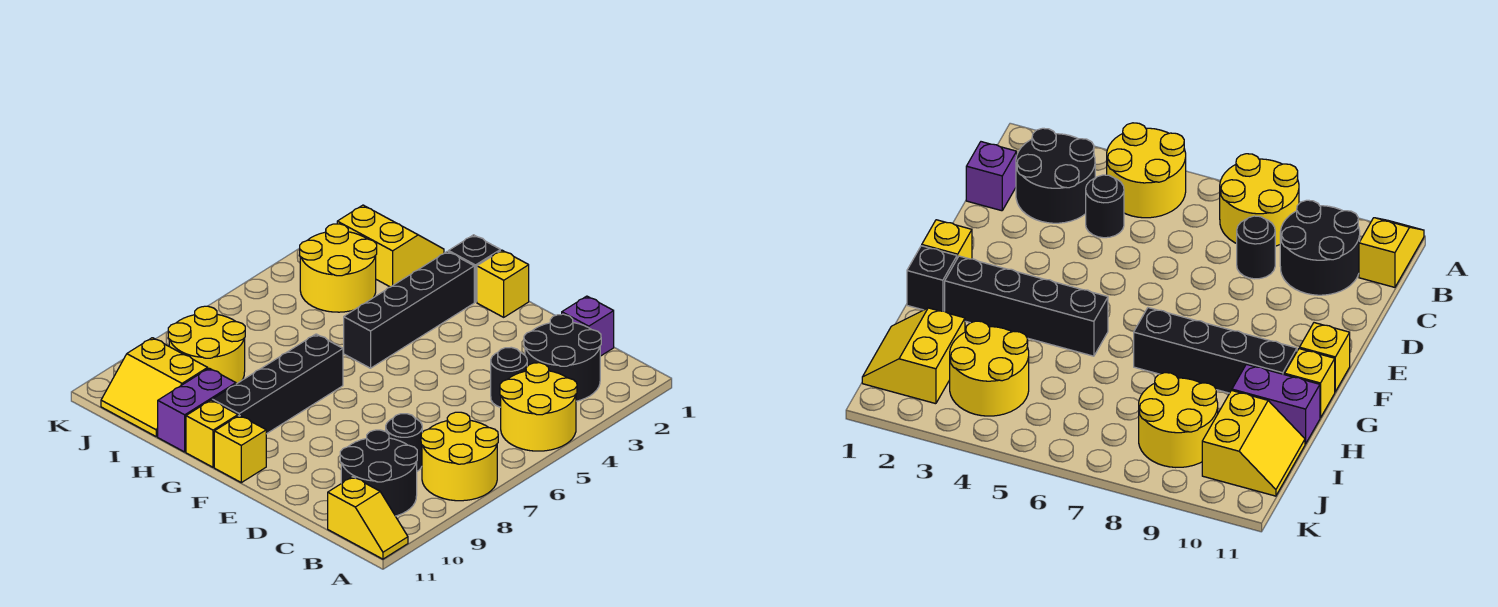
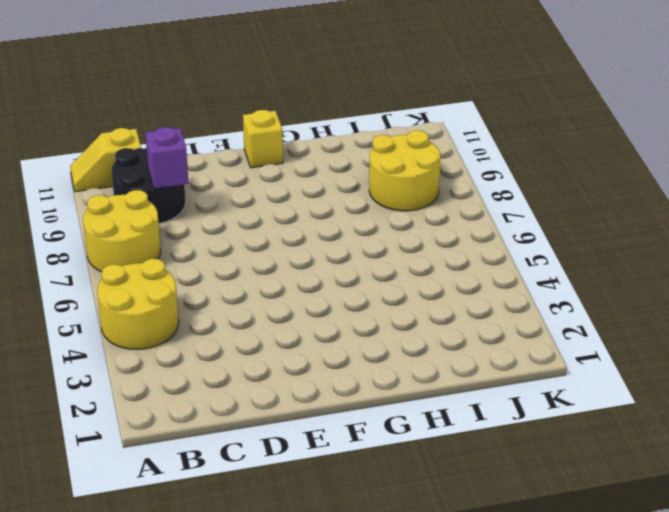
purple brick C9 level 2 -> purple brick C1 level 1
none -> black round brick B2:C3 level 1
none -> black round brick C4 level 1
none -> black round brick C8 level 1

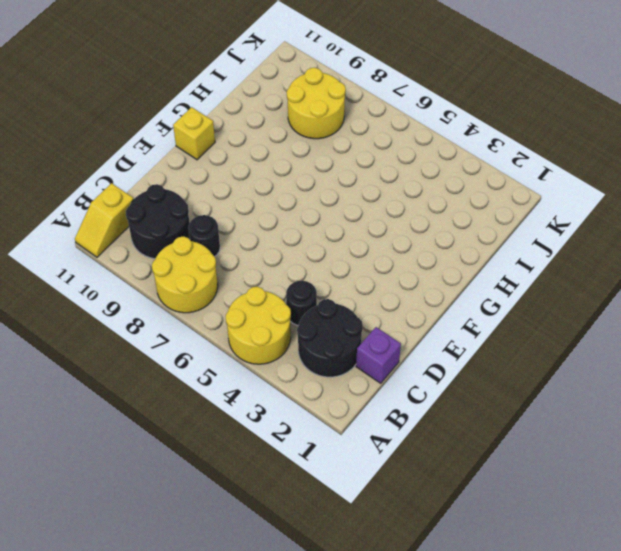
none -> yellow brick F1 level 1
none -> black brick G1 level 1
none -> black brick G2:G5 level 1

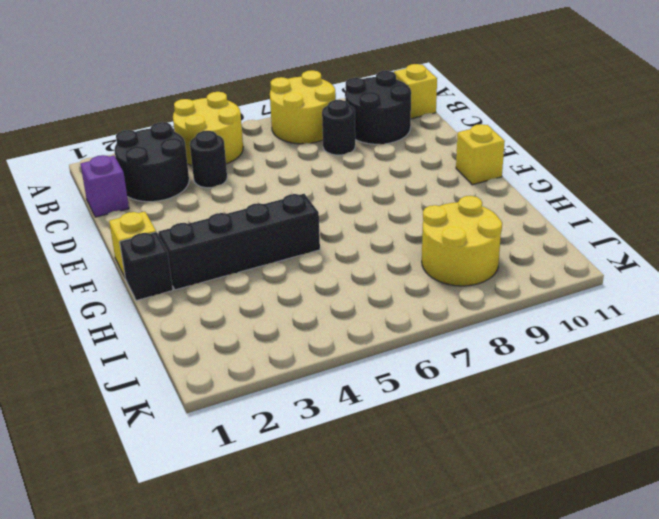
none -> black brick G7:G10 level 1
none -> yellow brick G11 level 1
none -> purple brick H10:H11 level 1

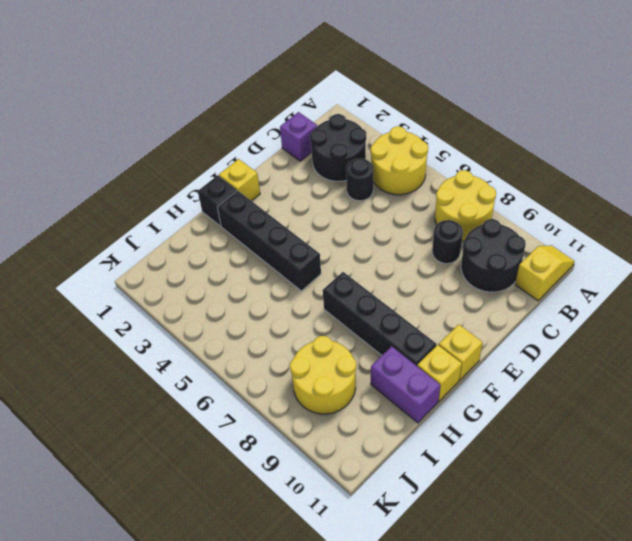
none -> yellow slope I1:J2 level 1 top 2
none -> yellow round brick I3:J4 level 1
none -> yellow slope I10:J11 level 1 top 10

